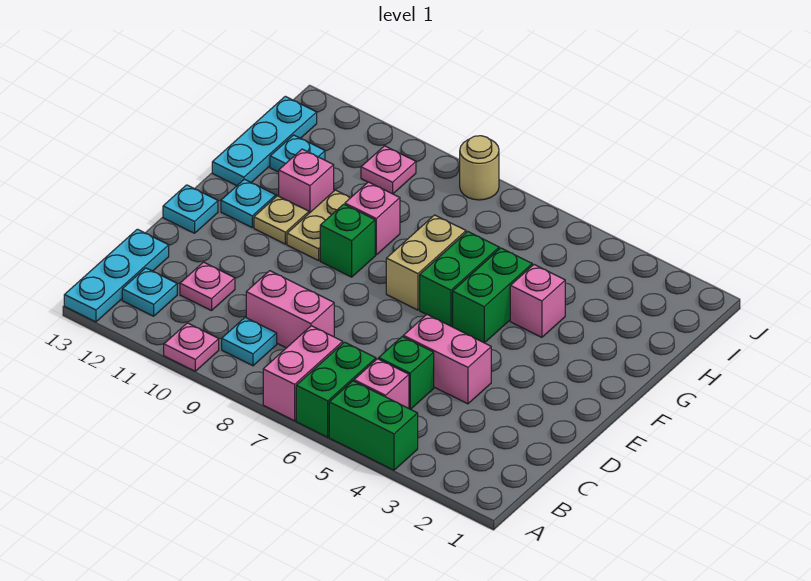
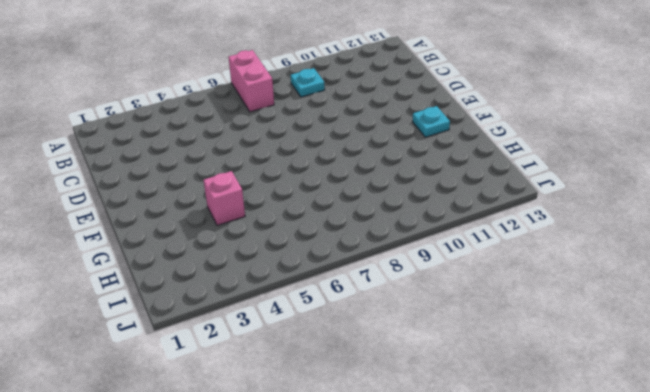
none -> green brick A4:A5 level 1
none -> green brick A6:B6 level 1
none -> pink plate A10 level 1

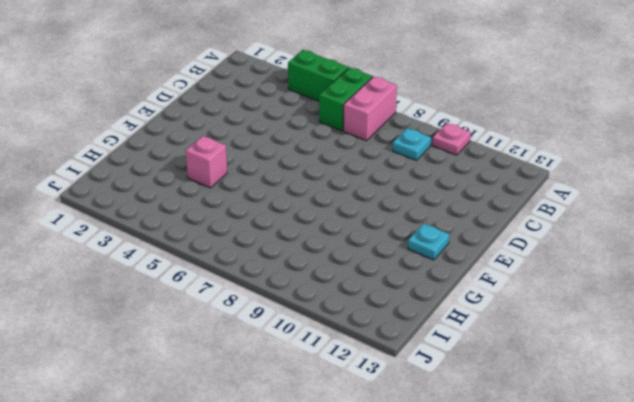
none -> cyan plate A13:C13 level 1
none -> pink brick B5 level 1
none -> cyan plate B12 level 1

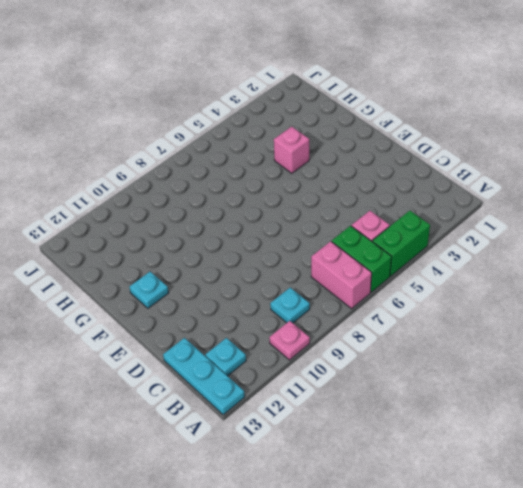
none -> green brick C5 level 1
none -> pink brick C8:C9 level 1
none -> pink plate C11 level 1

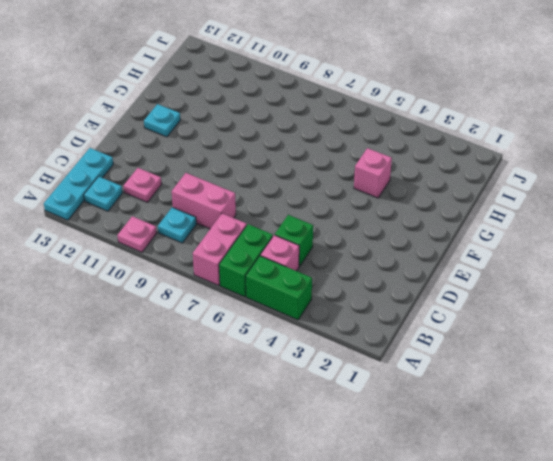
none -> pink brick D4:D5 level 1
none -> cyan plate E13 level 1
none -> green brick F5:G5 level 1

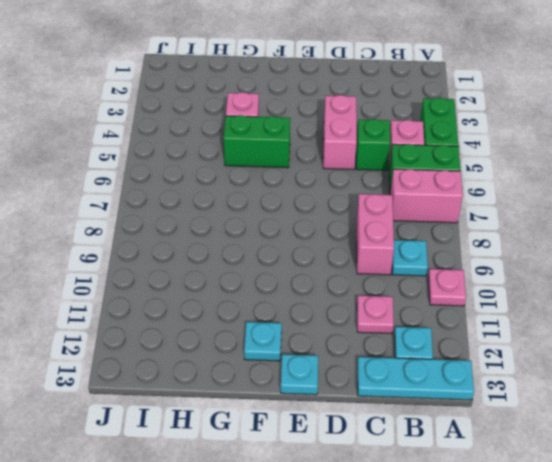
none -> green brick F6:G6 level 1
none -> tan brick F7:G7 level 1
none -> green brick F9 level 1

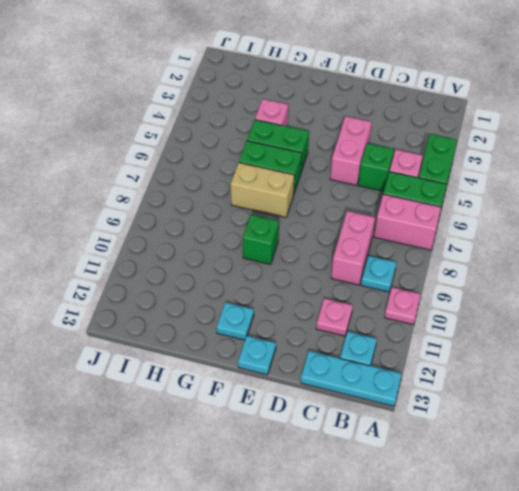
none -> tan plate F10:G10 level 1
none -> tan plate F11 level 1
none -> pink brick G9 level 1

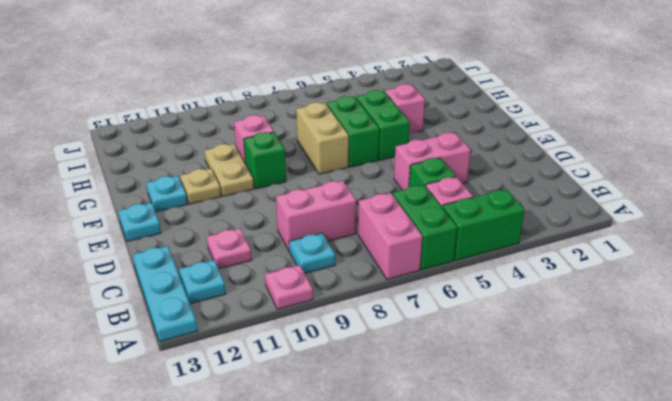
none -> pink brick G11 level 1
none -> cyan plate G13:I13 level 1
none -> cyan plate H12 level 1

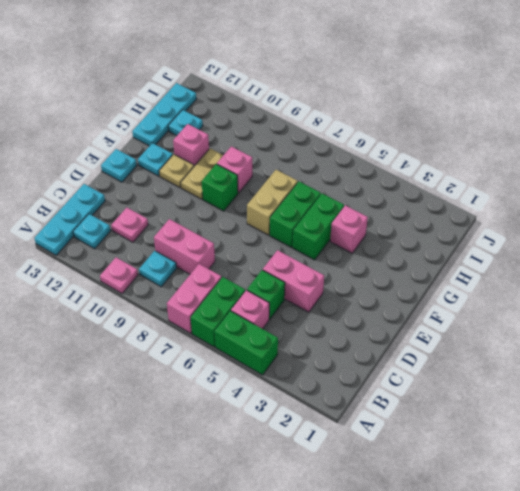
none -> pink plate I10 level 1
none -> tan round brick J8 level 1

